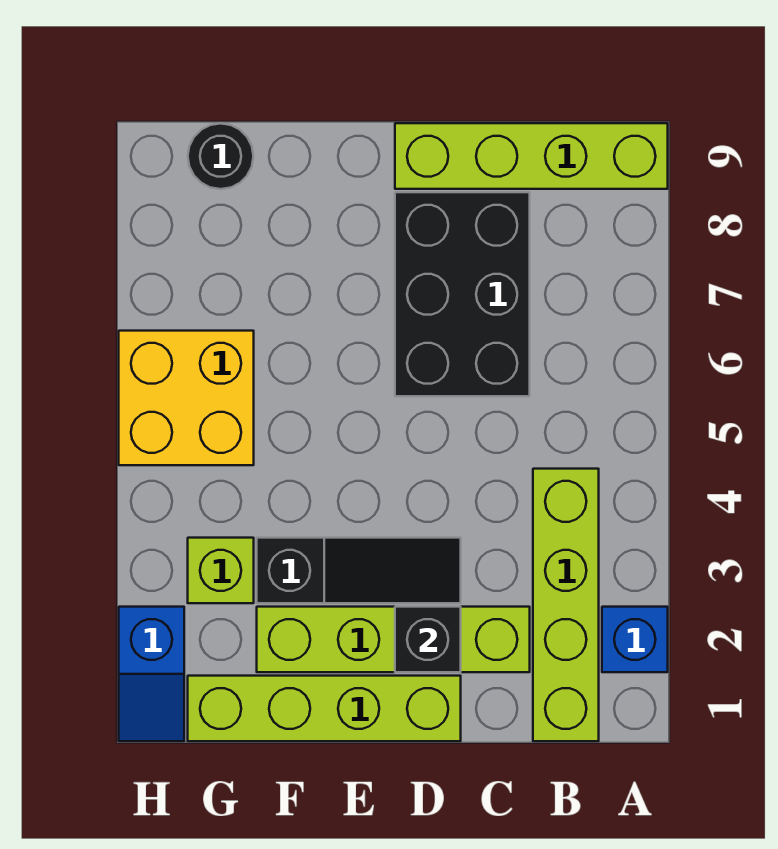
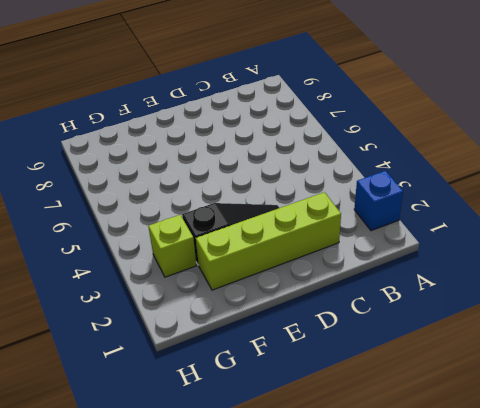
none -> lime brick A9:D9 level 1
none -> lime brick B1:B4 level 1
none -> black brick C6:D8 level 1

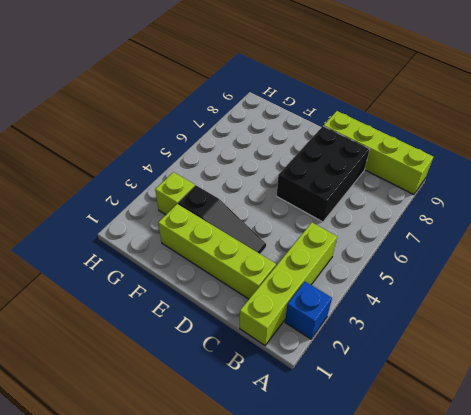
none -> lime brick D1:G1 level 1
none -> yellow brick G5:H6 level 1
none -> black round brick G9 level 1

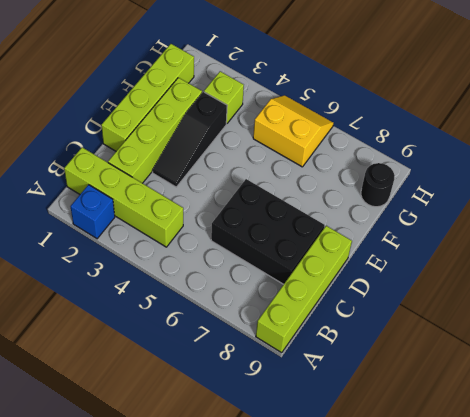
yellow slope G5:H6 level 1 top G -> yellow brick G5:H6 level 1
none -> blue slope H1:H2 level 1 top 2
none -> black brick D2 level 2

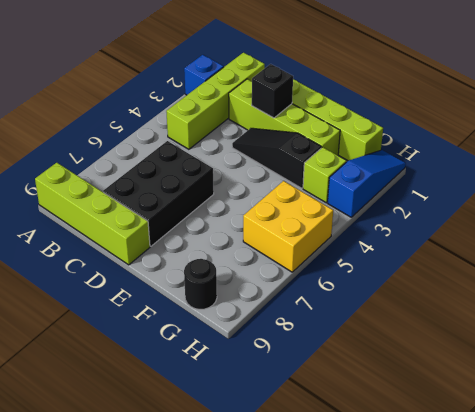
blue slope H1:H3 level 1 top 3 -> blue slope H1:H2 level 1 top 2

